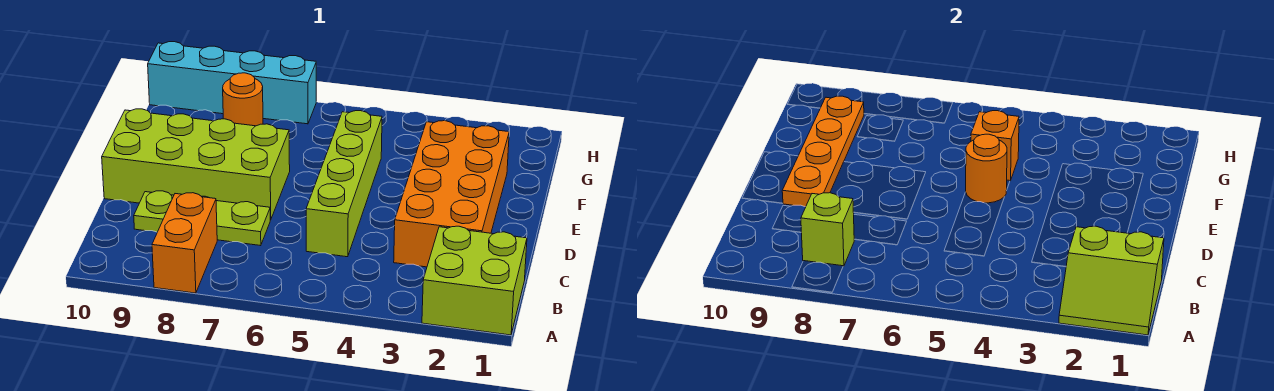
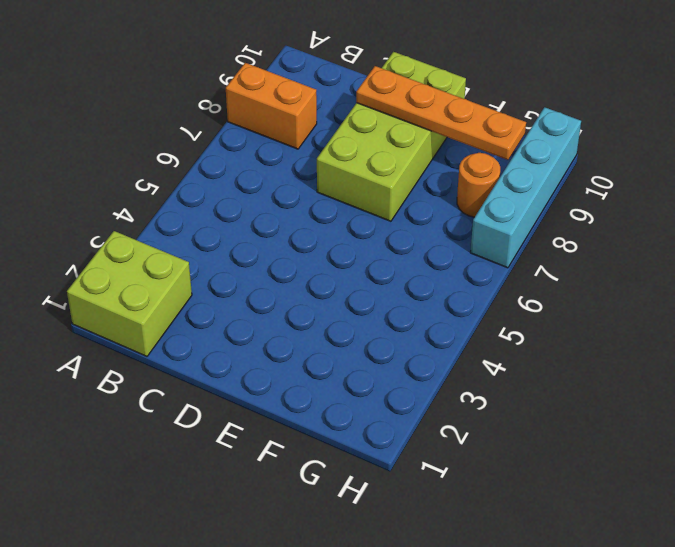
none -> orange brick C2:F3 level 1
none -> lime brick C5:F5 level 1
none -> lime plate C7:C9 level 1

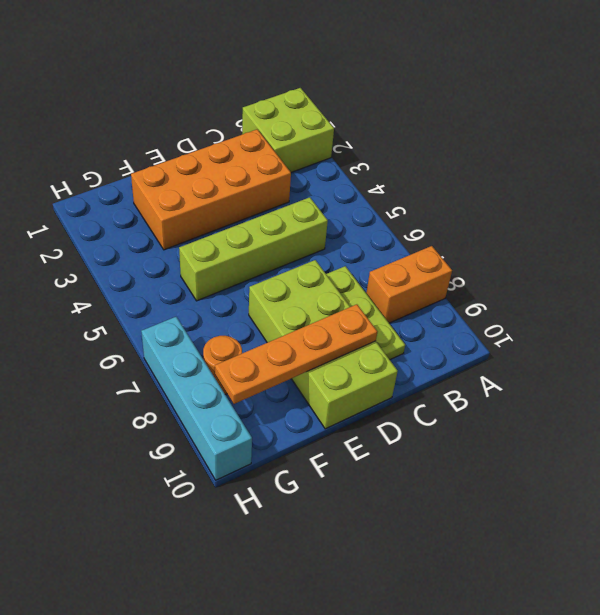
none -> lime slope A1:B2 level 2 top B
none -> lime brick B8 level 2
none -> orange round brick E5 level 2

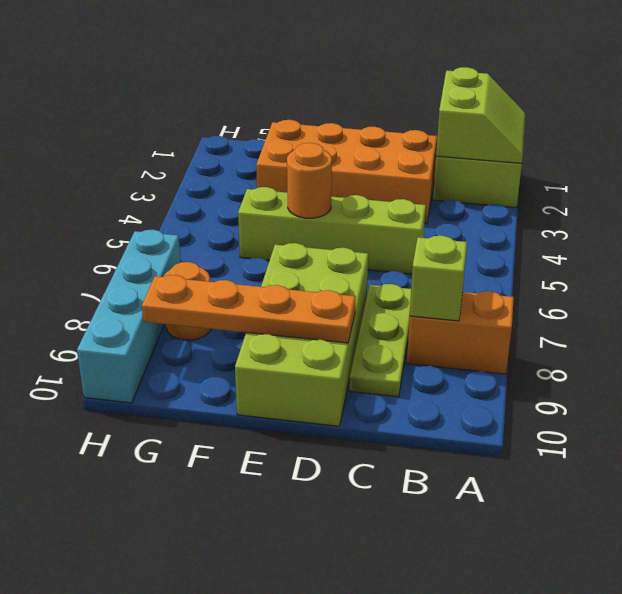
none -> orange brick F5 level 2

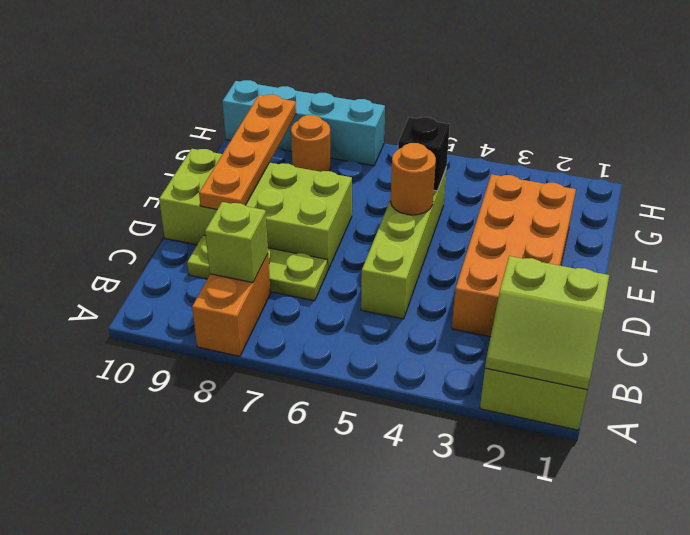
black brick F5 level 2 -> orange brick F5 level 2

